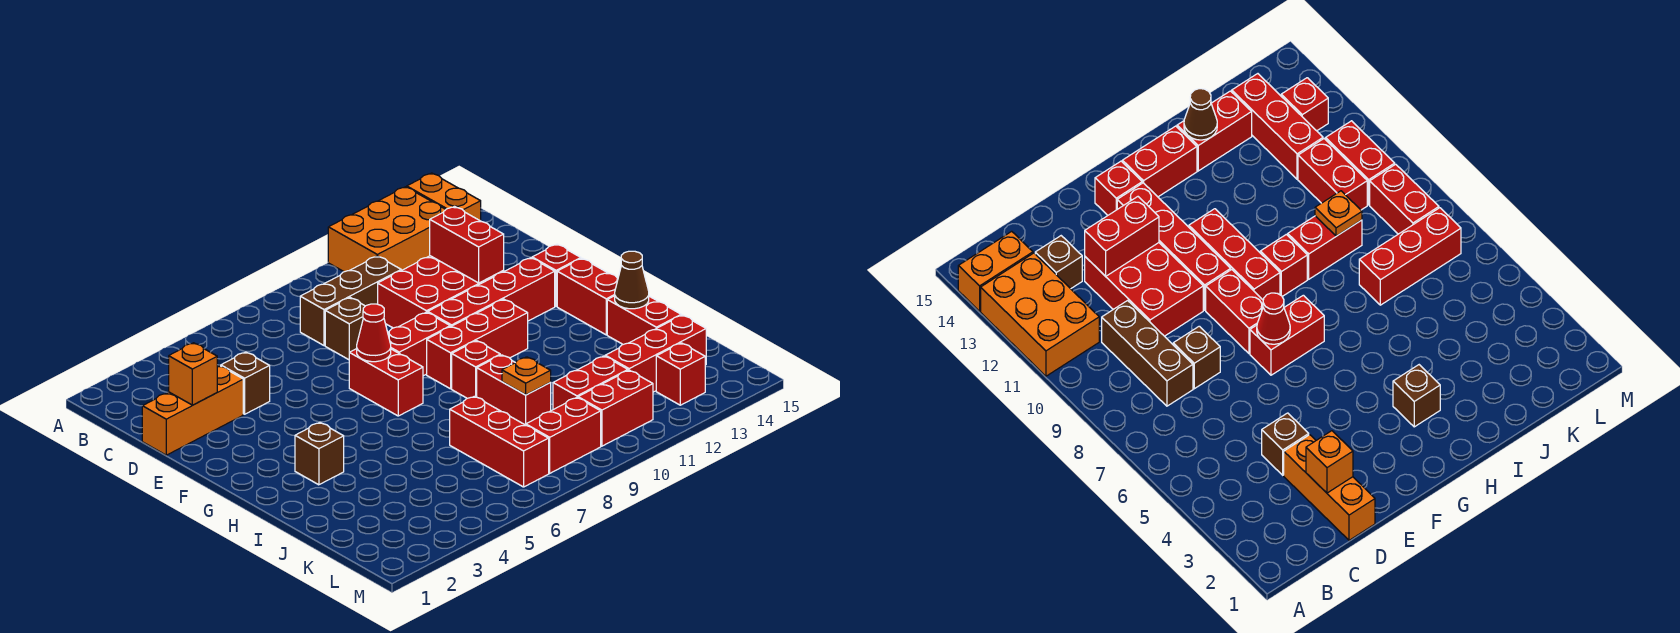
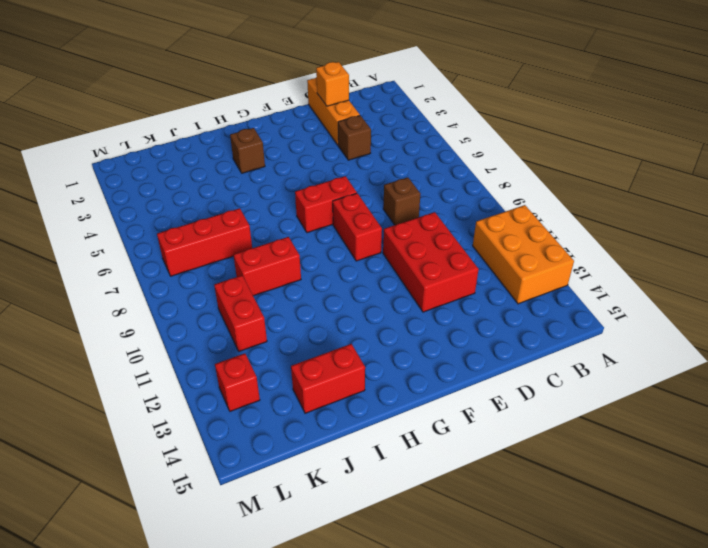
none -> orange brick A14:B14 level 1
none -> brown brick C8:C10 level 1
none -> brown brick C13 level 1

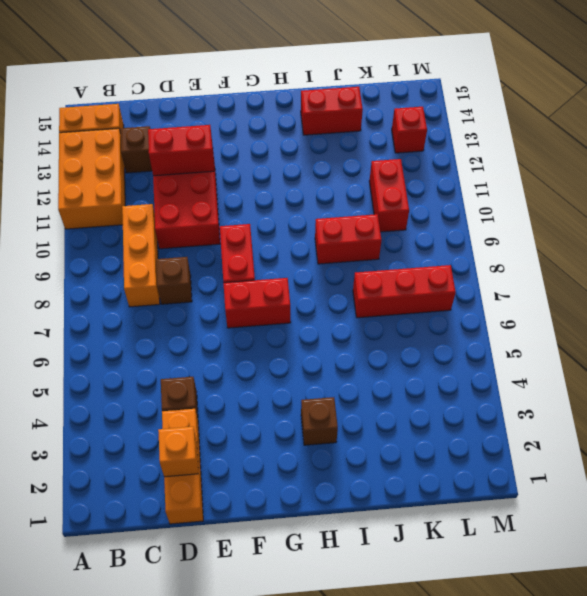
orange brick C8:C10 level 1 -> brown brick C8:C10 level 1
none -> red brick F10:F13 level 1
none -> red brick F14 level 1
none -> red brick G9:G11 level 1

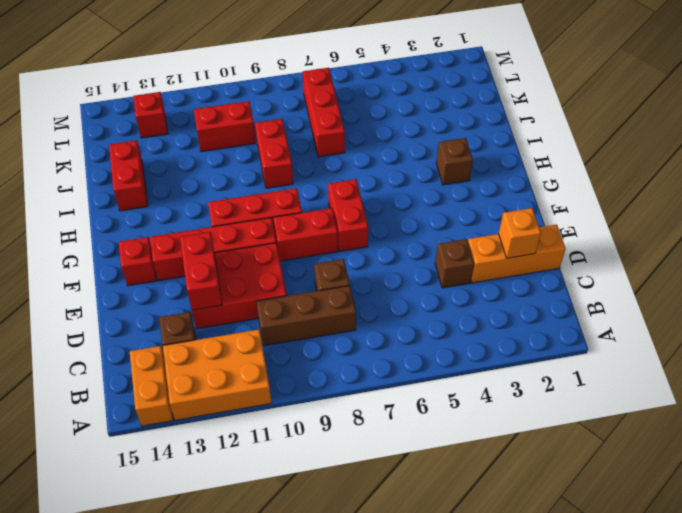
none -> red brick G14:H14 level 1
none -> red brick H9 level 1
none -> red brick K12:K14 level 1

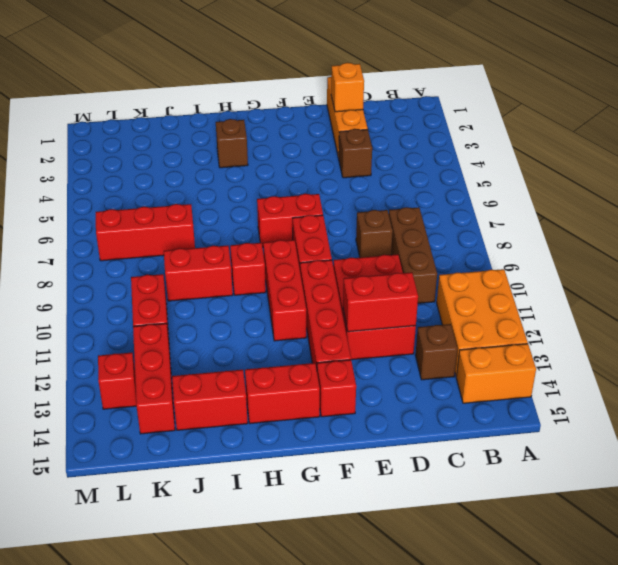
none -> red brick L8:L9 level 1
none -> red brick L10:L11 level 1
none -> red cone F7 level 2

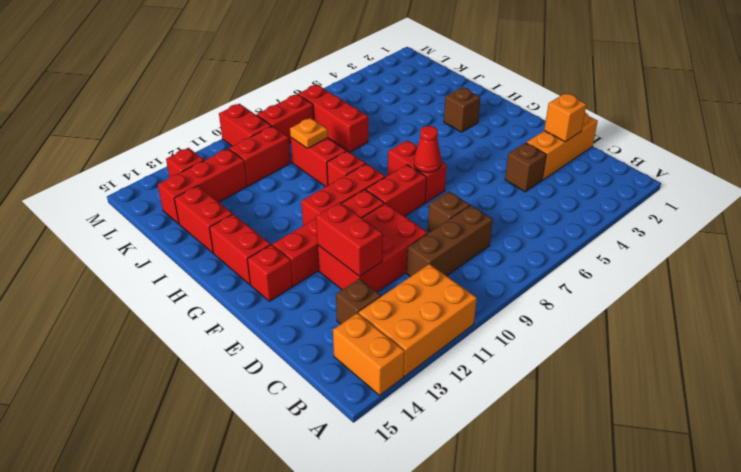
red brick L10:M10 level 1 -> red brick L10:L11 level 1
none -> brown cone I14 level 2

